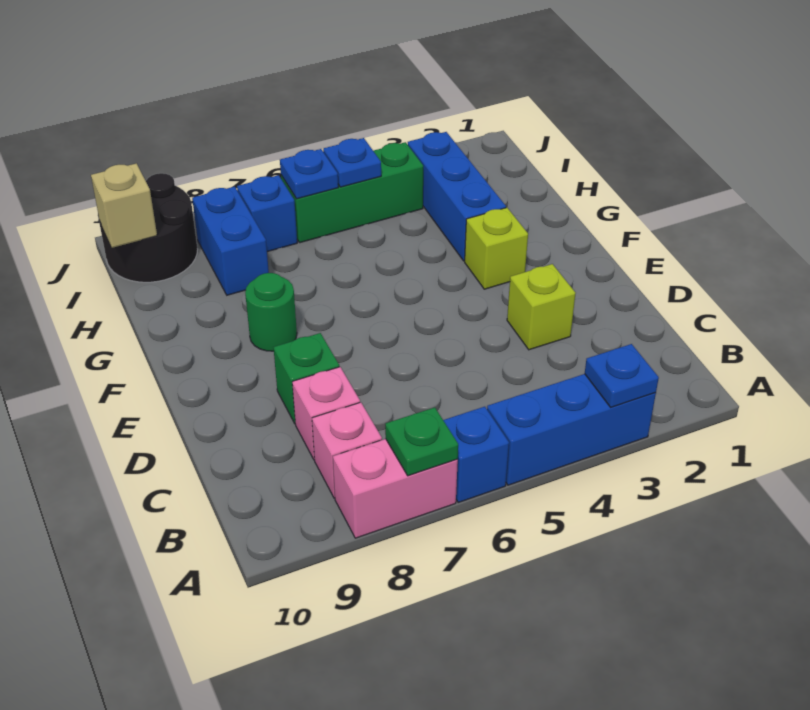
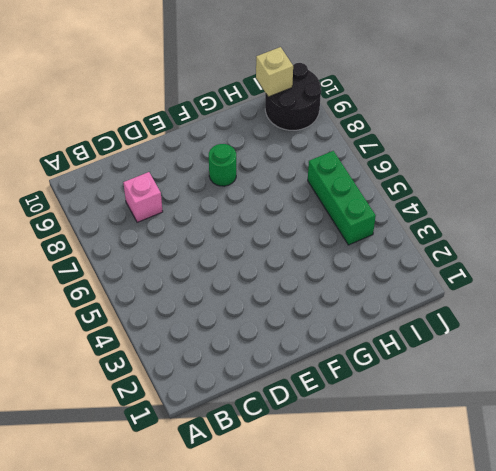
none -> blue brick A3:A5 level 1
none -> blue brick A6 level 1
none -> pink brick A7:A8 level 1

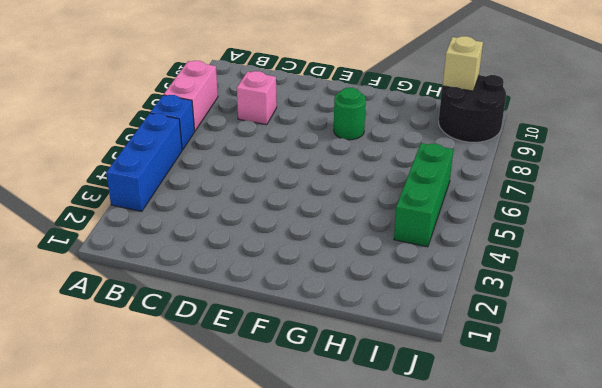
none -> pink brick B8 level 1
none -> lime brick D3 level 1
none -> green brick D8 level 1

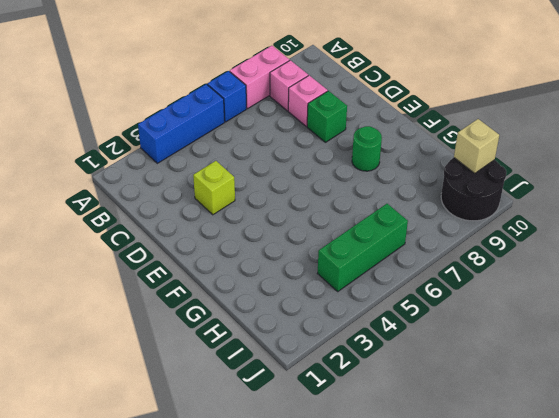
none -> lime brick F3 level 1
none -> blue brick G3:I3 level 1
none -> blue brick H8:I8 level 1

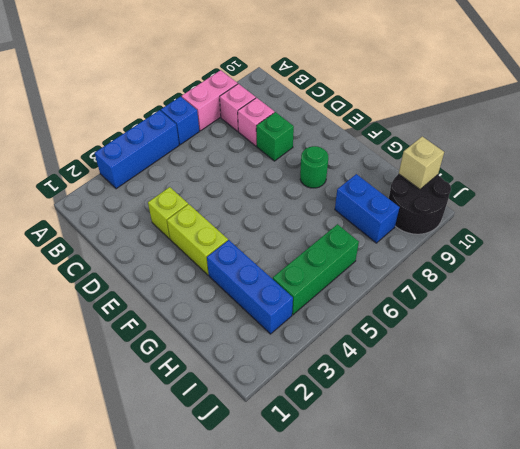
lime brick E3:F3 level 1 -> lime brick F3 level 1
none -> blue brick I7 level 1
none -> blue plate A3 level 2
none -> green plate A7 level 2

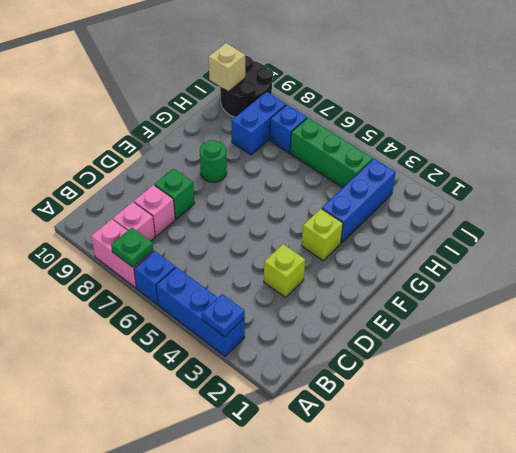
none -> blue plate I5 level 2
none -> blue plate I6 level 2

